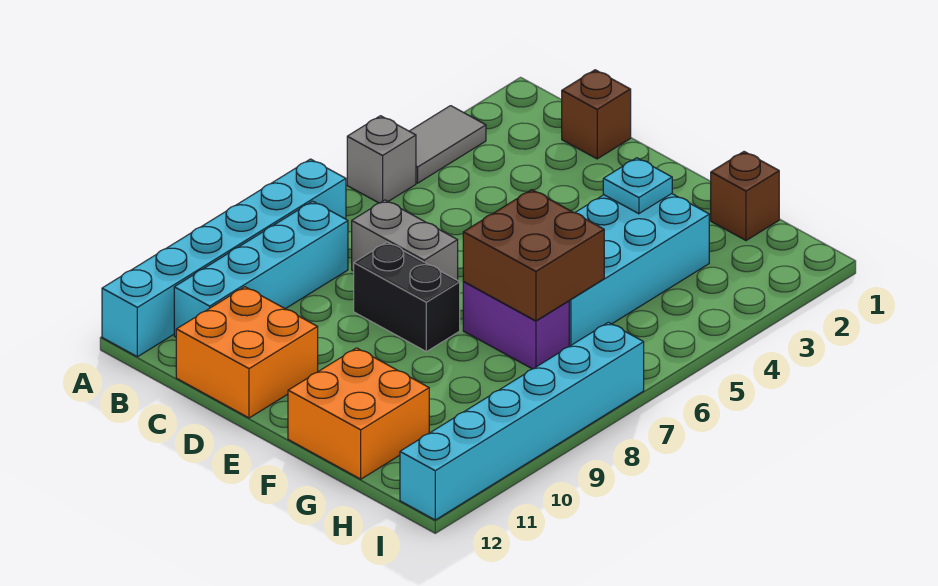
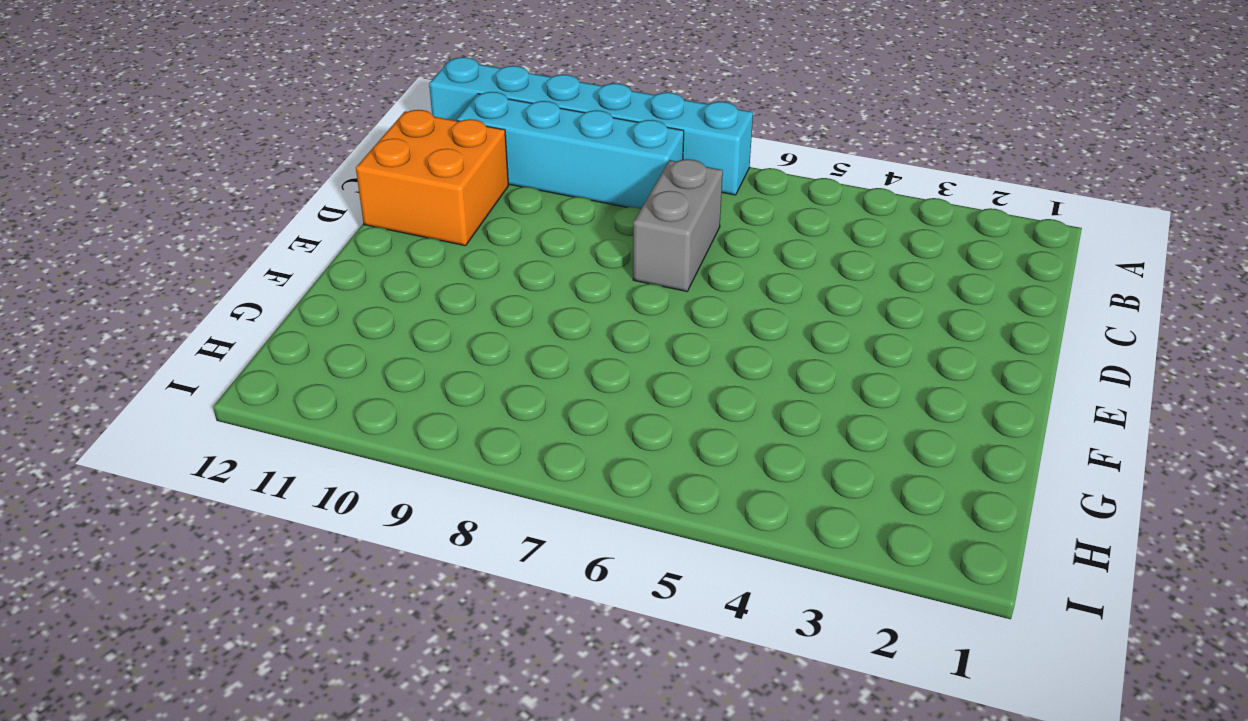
none -> grey tile A3:A4 level 1
none -> grey brick A5 level 1
none -> brown brick C1 level 1

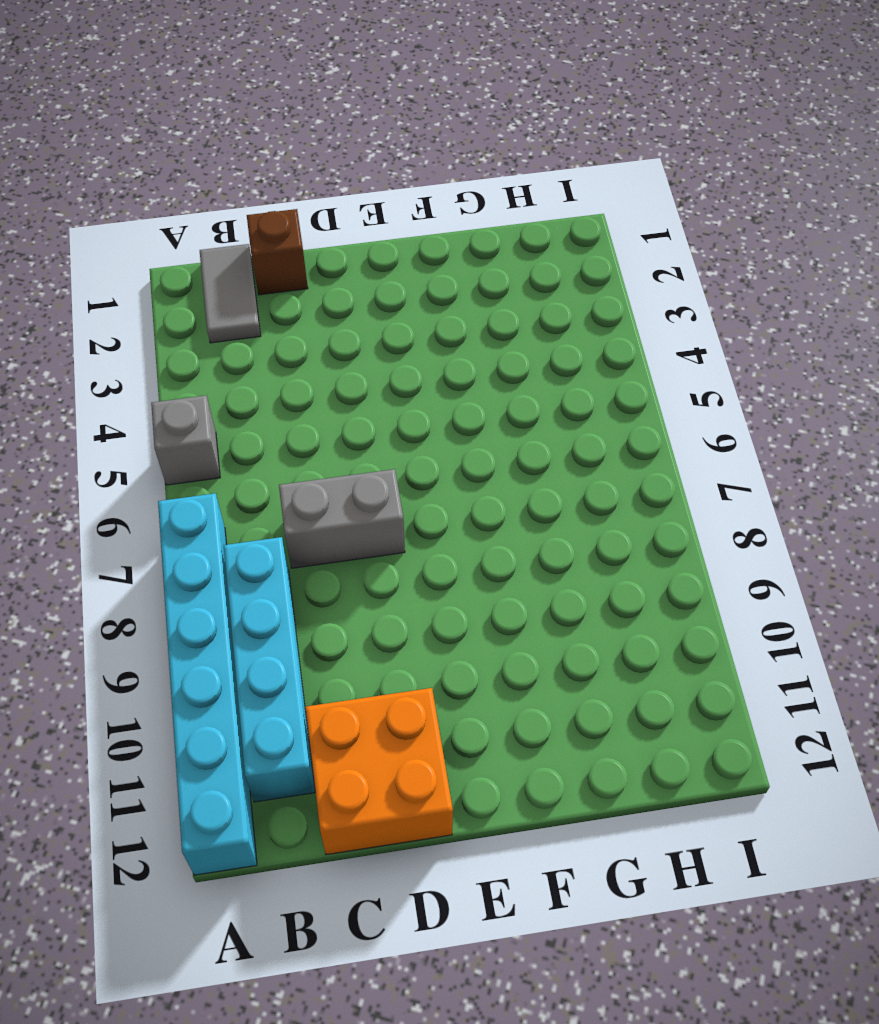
grey tile B1:B2 level 1 -> grey tile A3:A4 level 1
none -> black brick D8:E8 level 1
none -> cyan brick F3:G6 level 1
none -> purple brick F7:G7 level 1

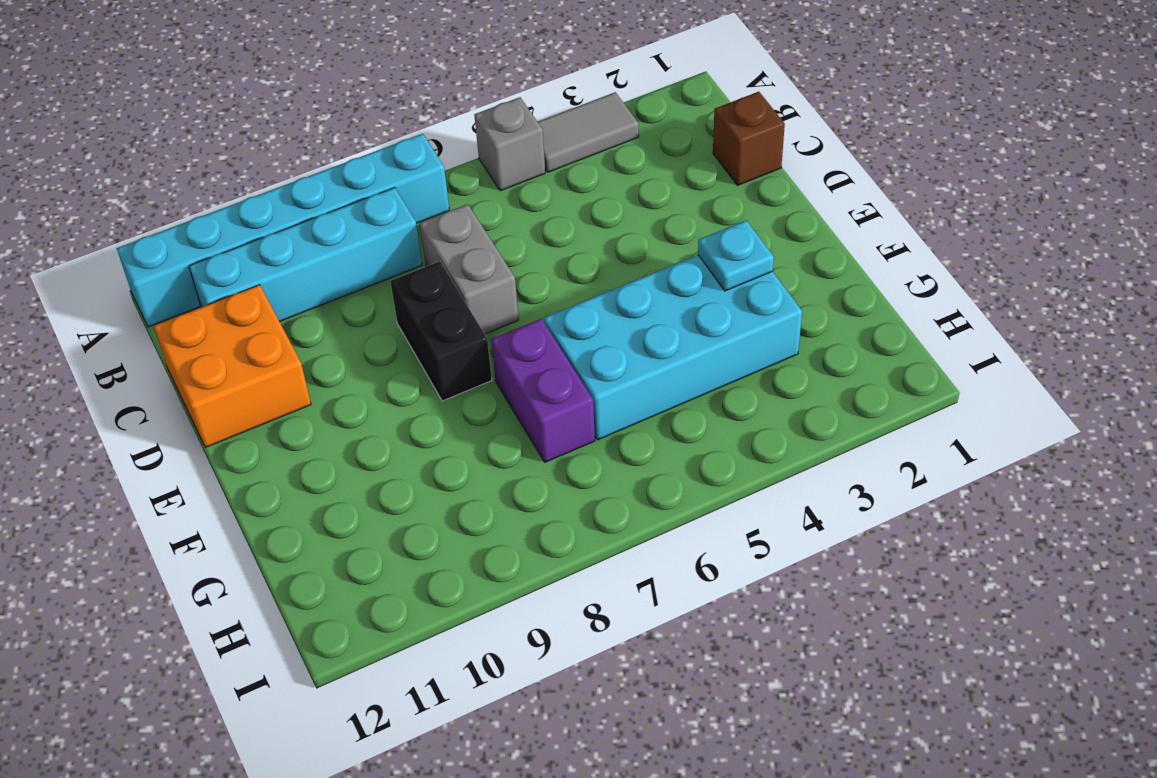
none -> orange brick F11:G12 level 1
none -> brown brick G1 level 1
none -> cyan brick I7:I12 level 1

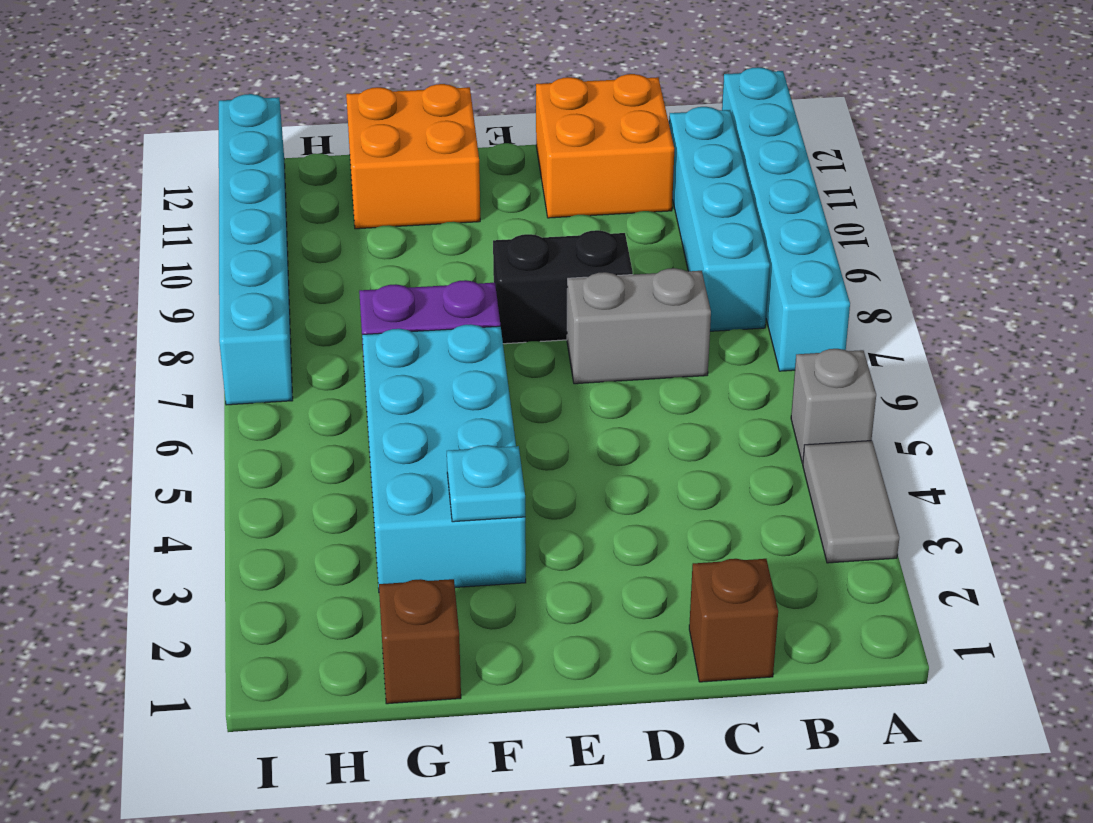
none -> brown brick F6:G7 level 2

